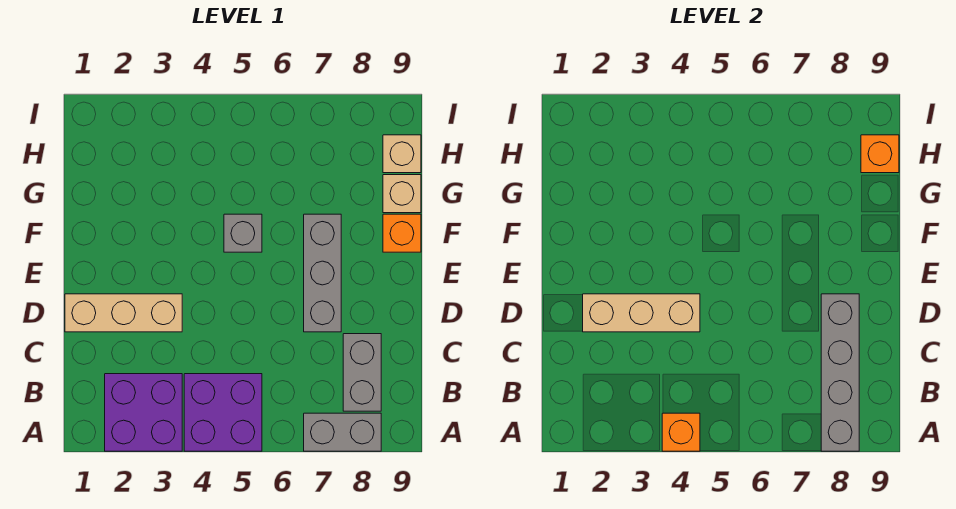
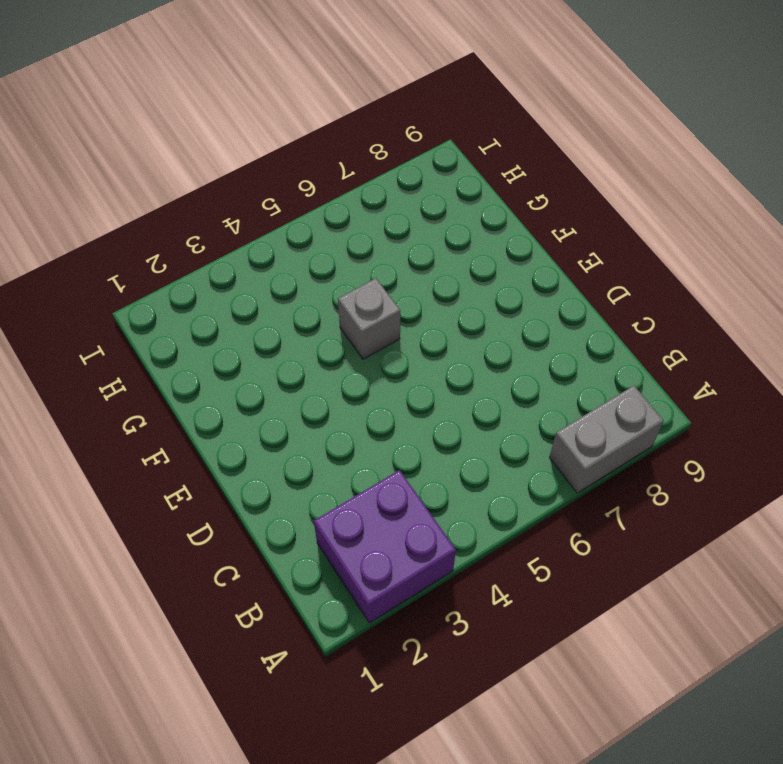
none -> purple brick A4:B5 level 1
none -> grey brick B8:C8 level 1
none -> tan brick D1:D3 level 1

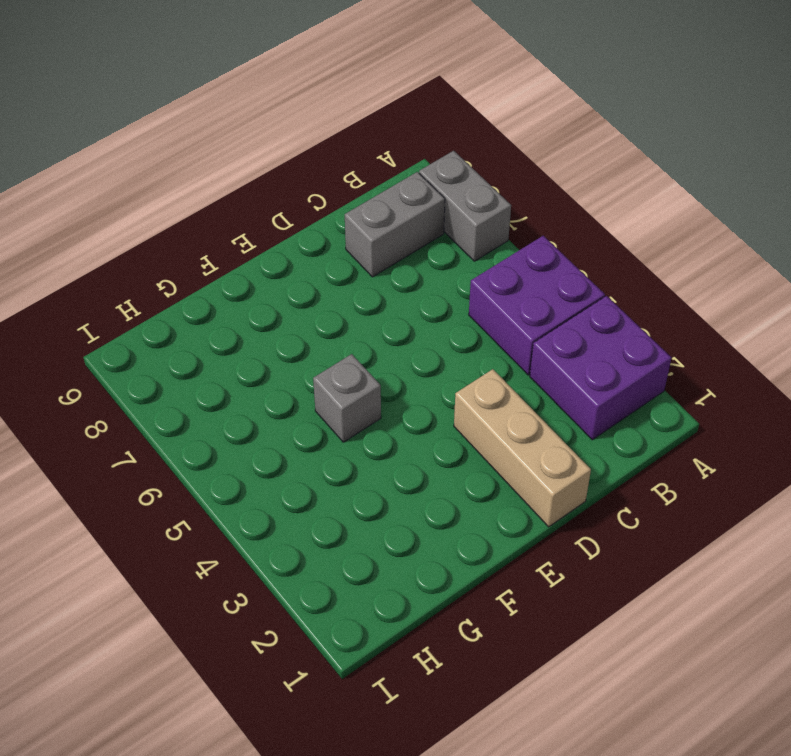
none -> grey brick D7:F7 level 1
none -> orange brick F9 level 1
none -> tan brick G9 level 1

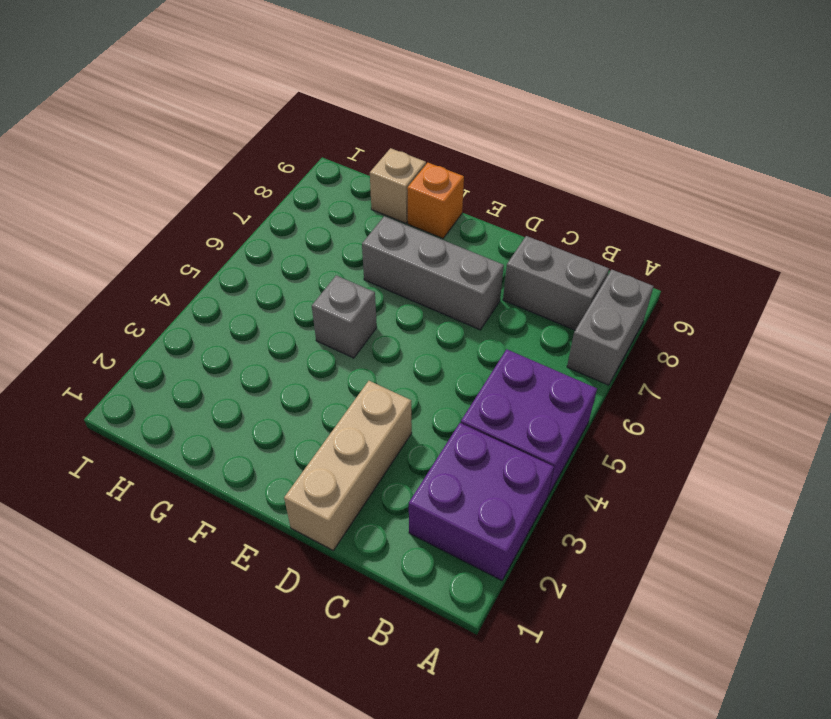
none -> tan brick H9 level 1
none -> orange brick A4 level 2
none -> grey brick A8:D8 level 2

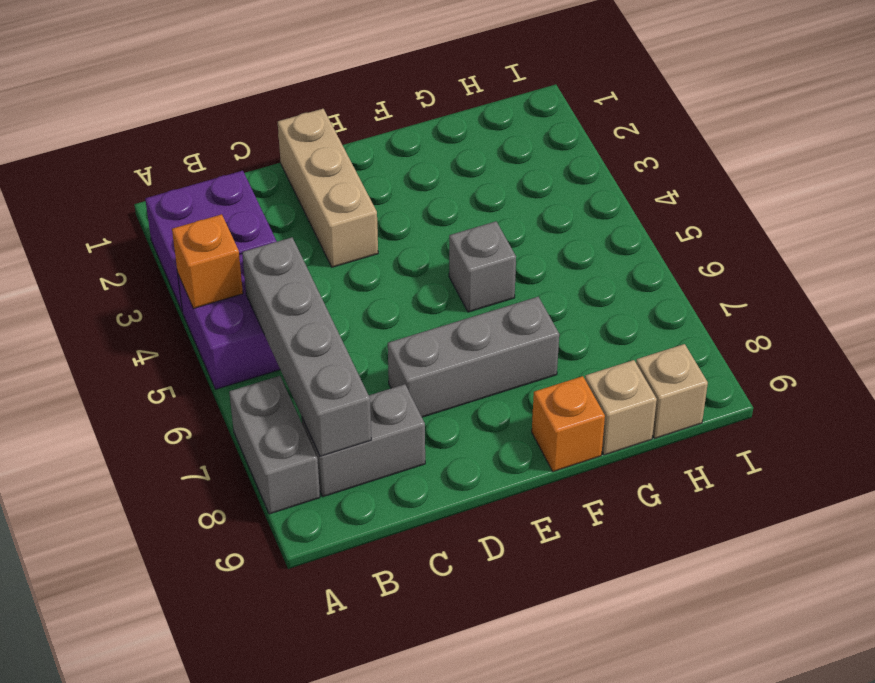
grey brick B5:B8 level 2 -> grey brick A8:D8 level 2
none -> tan brick D2:D4 level 2
none -> orange brick H9 level 2

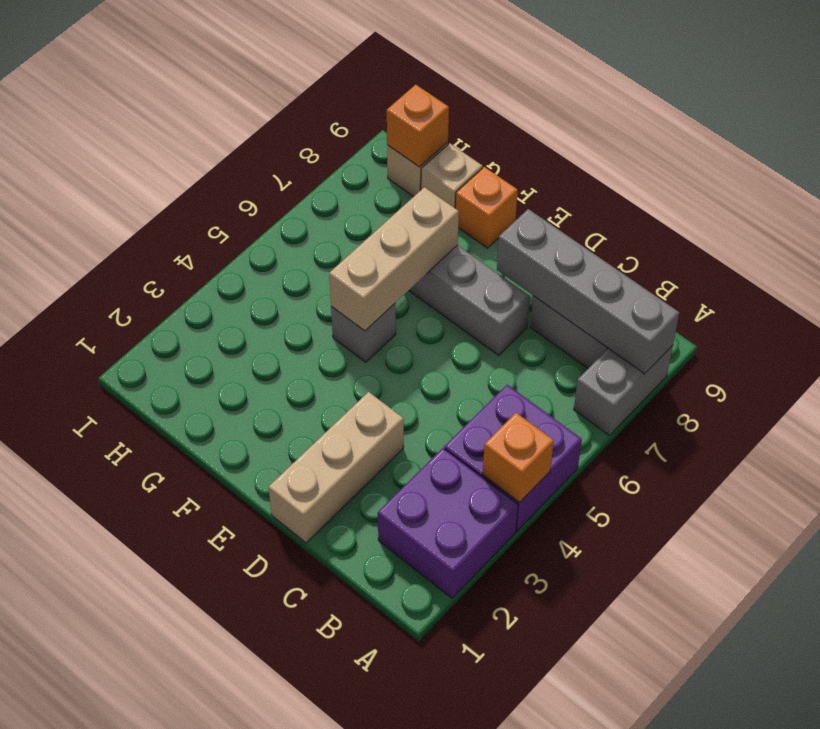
tan brick F5:F7 level 2 -> tan brick D2:D4 level 2

